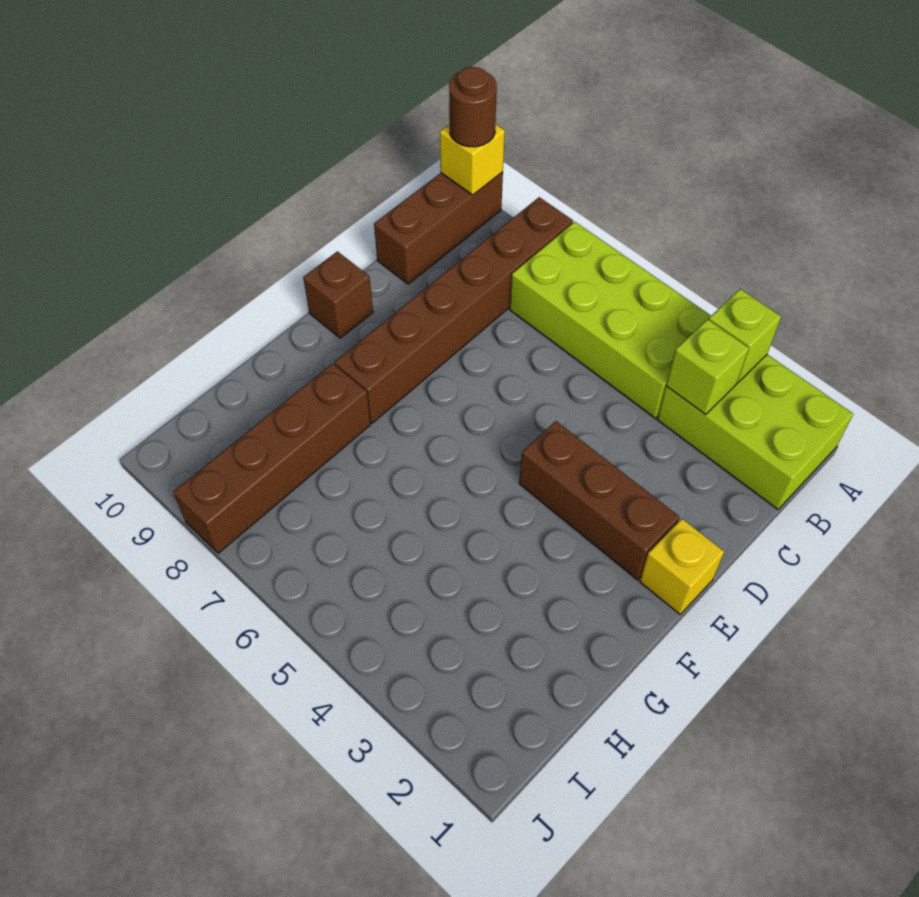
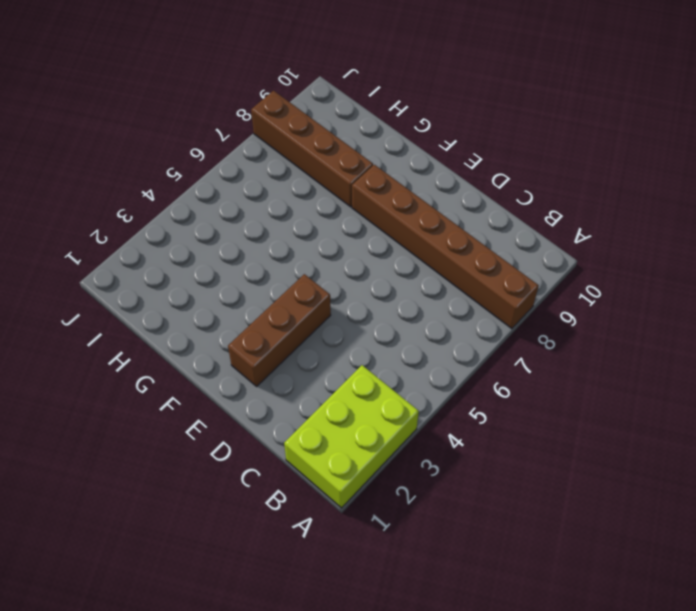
none -> lime brick A4:B7 level 1
none -> brown brick A10:C10 level 1
none -> yellow brick E1 level 1

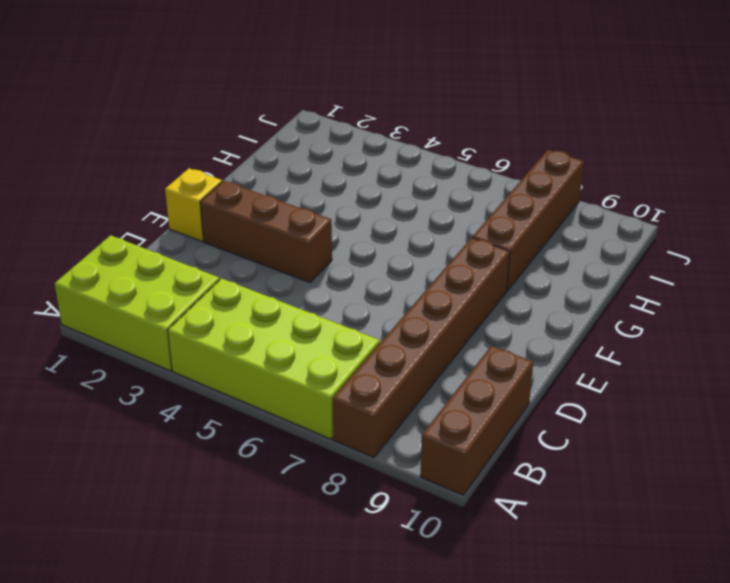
none -> brown brick E10 level 1
none -> lime brick A3 level 2
none -> yellow brick A10 level 2

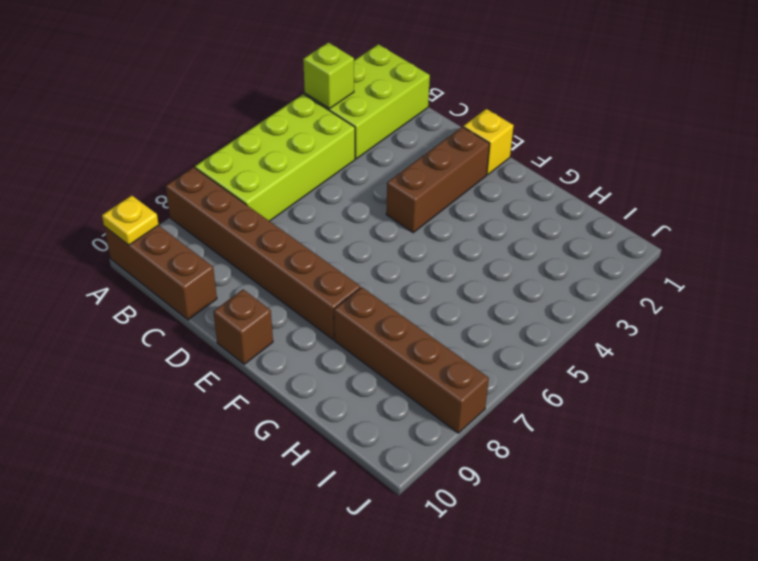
yellow plate A10 level 2 -> yellow brick A10 level 2
none -> lime brick B3 level 2
none -> brown round brick A10 level 3

